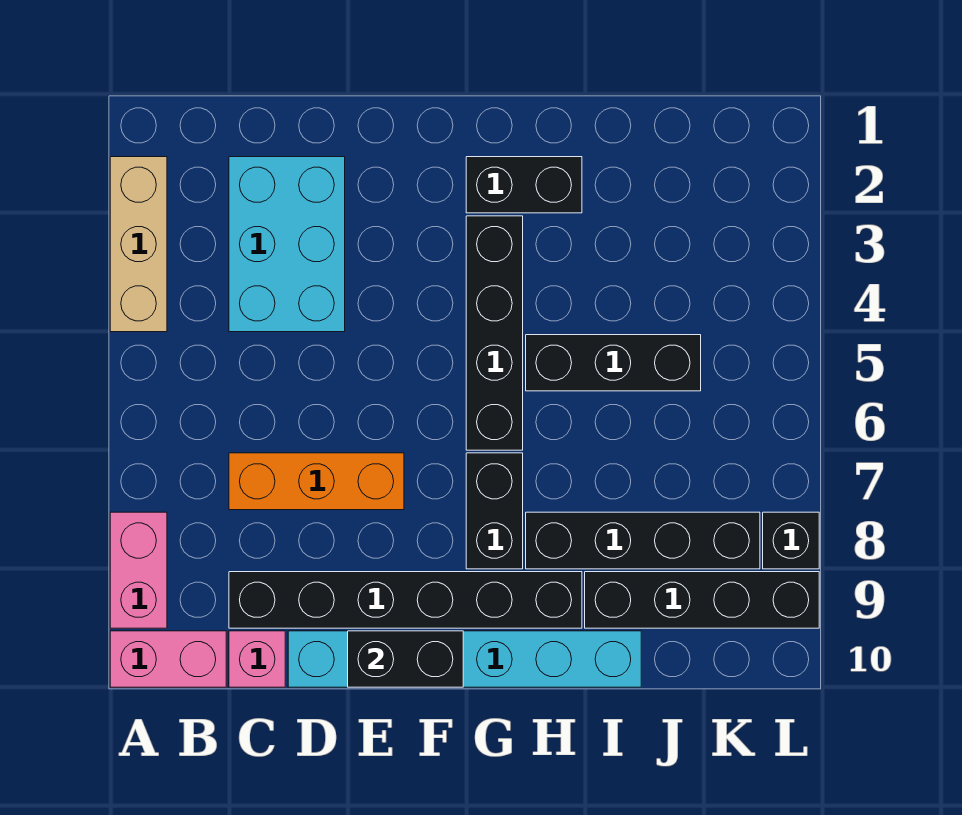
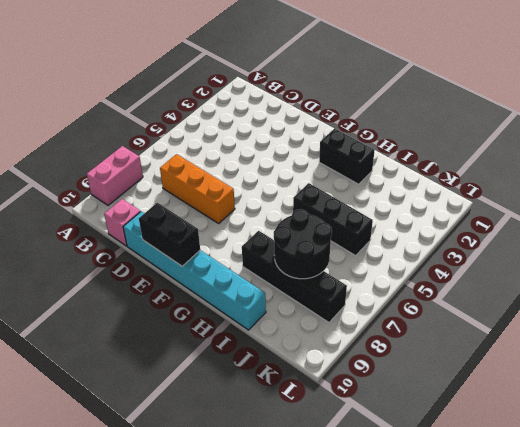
black round brick I7:J8 level 2 -> none
none -> tan brick A2:A4 level 1
none -> pink brick A10:B10 level 1
none -> cyan brick C2:D4 level 1

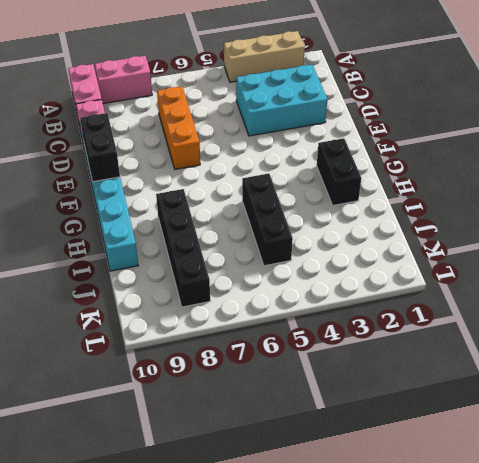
none -> black brick C9:H9 level 1
none -> black brick G3:G6 level 1
none -> black brick G7:G8 level 1

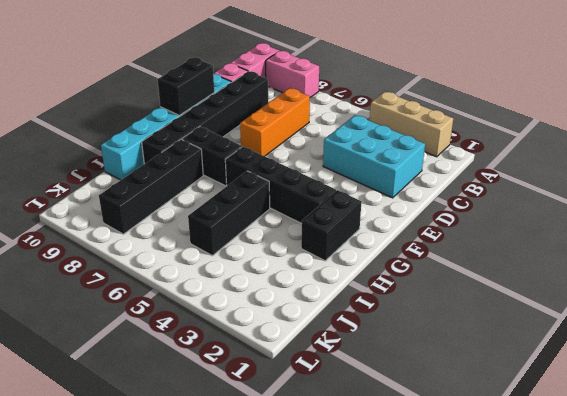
none -> black brick I9:L9 level 1
none -> black brick L8 level 1

